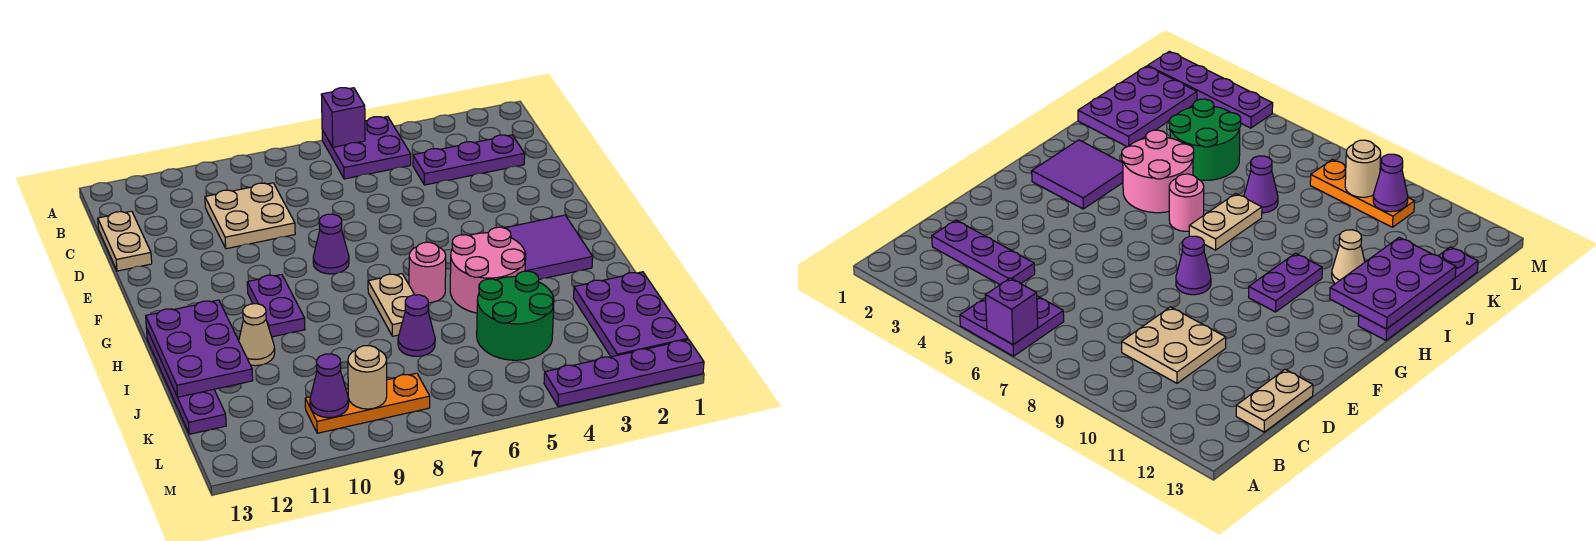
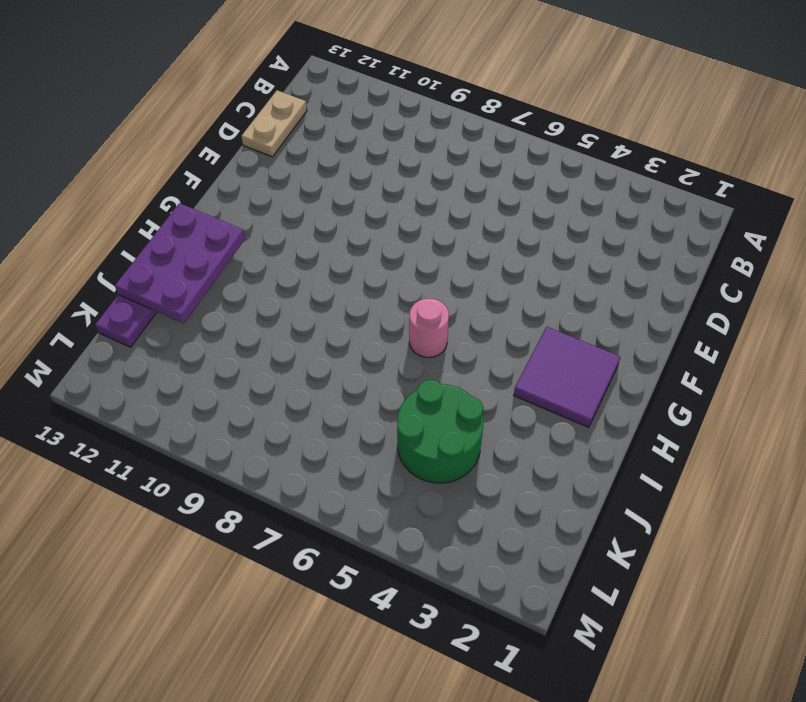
none -> purple plate A5:B6 level 1
none -> purple plate C2:C4 level 1
none -> tan plate C9:D10 level 1

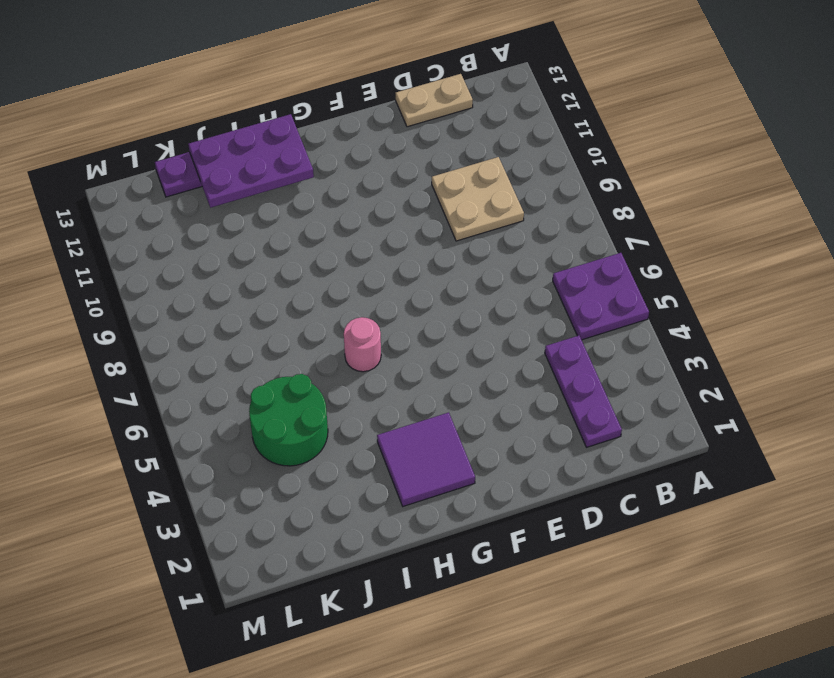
none -> purple cone F8 level 1
none -> purple plate G10:H10 level 1
none -> pink round brick H4:I5 level 1

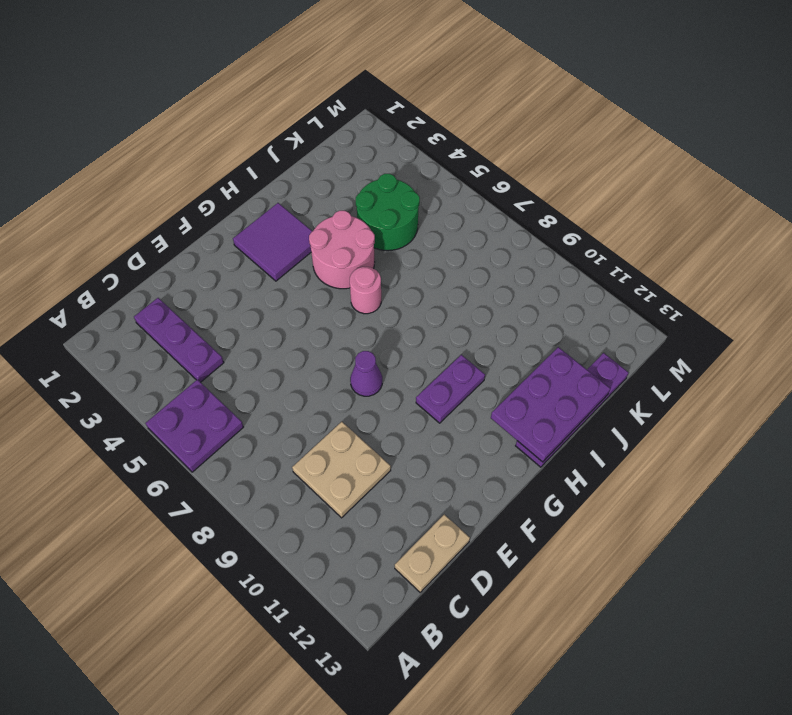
none -> tan plate H7:I7 level 1
none -> tan cone I11 level 1
none -> purple plate J1:L2 level 1

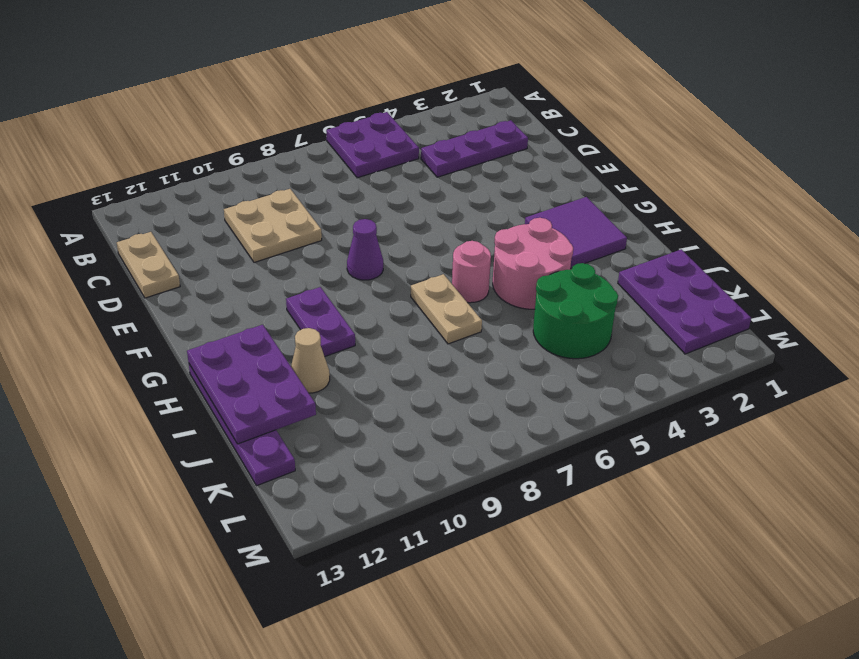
none -> purple cone J7 level 1
none -> orange plate L8:L10 level 1
none -> purple plate M1:M4 level 1

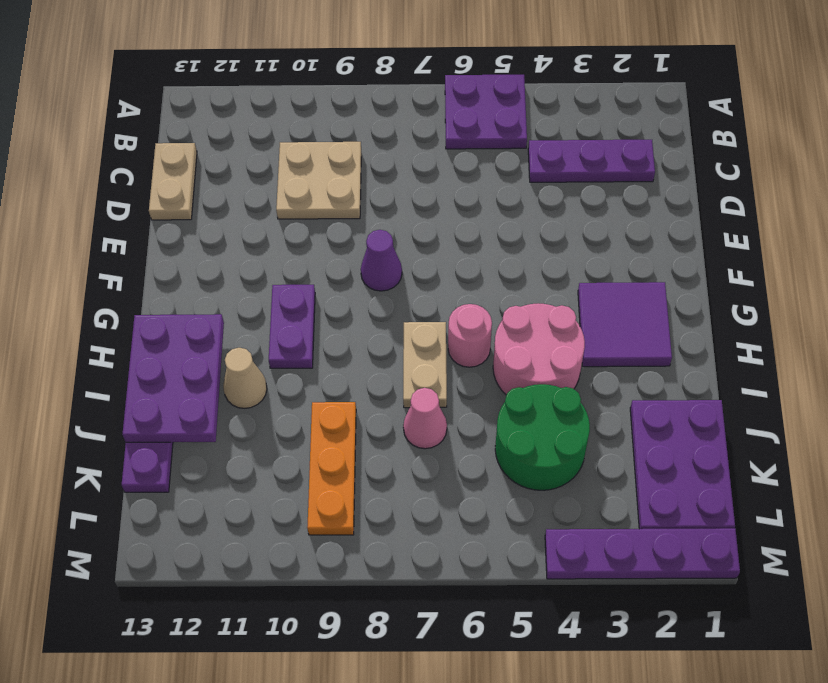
pink cone J7 level 1 -> purple cone J7 level 1
orange plate J9:L9 level 1 -> orange plate L8:L10 level 1
none -> purple brick A6 level 2
none -> tan round brick L9 level 2
none -> purple cone L10 level 2

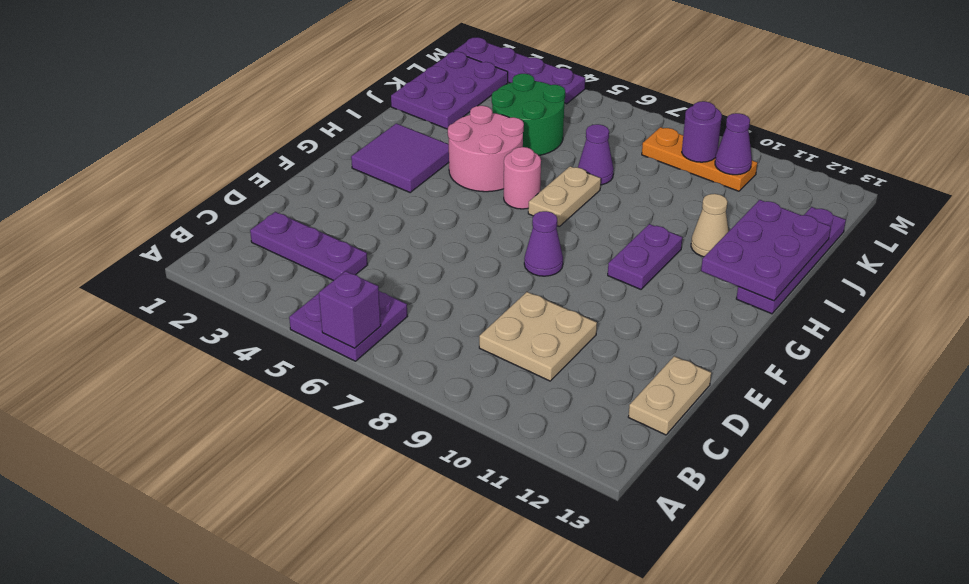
purple round brick L9 level 2 -> tan round brick L9 level 2

